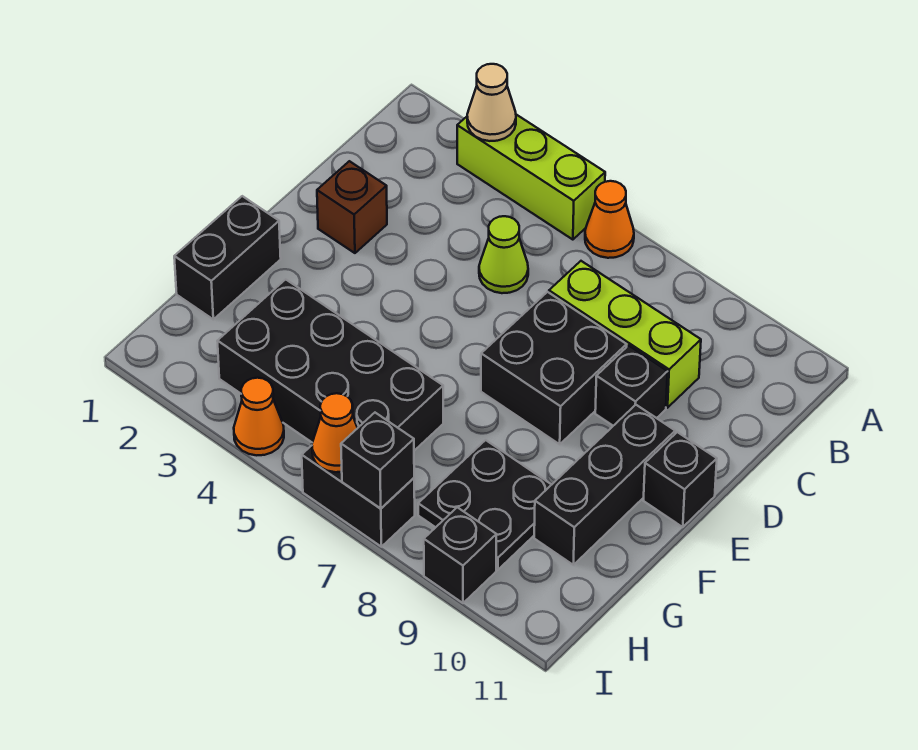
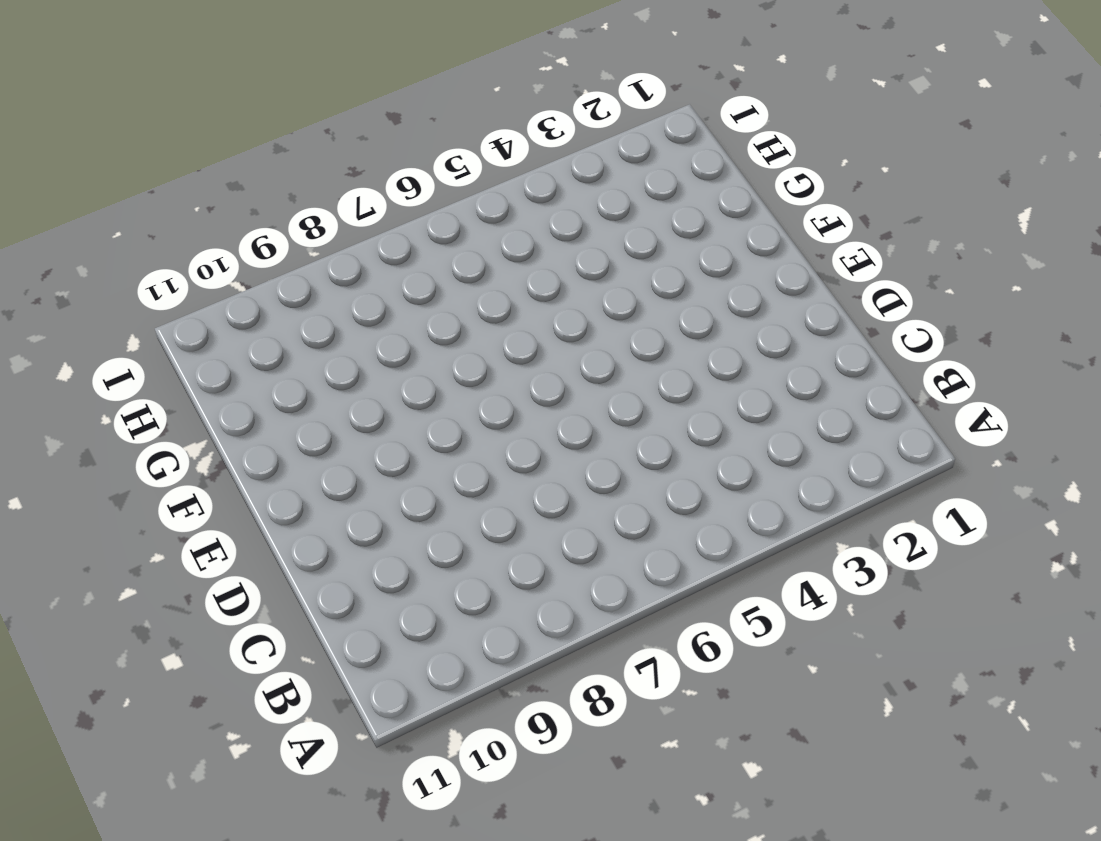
none -> lime brick A3:A5 level 1
none -> orange cone A6 level 1
none -> lime cone C5 level 1

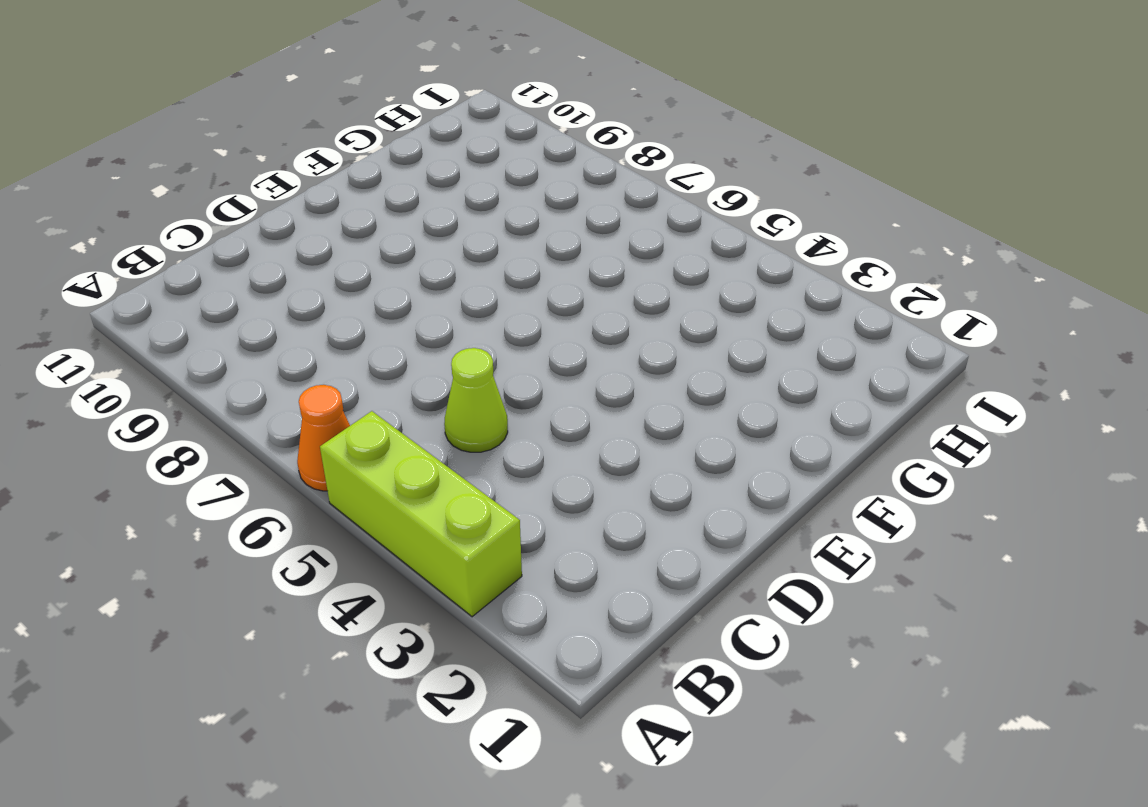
none -> lime brick C7:C9 level 1
none -> brown brick D2 level 1
none -> black brick D7:E8 level 1

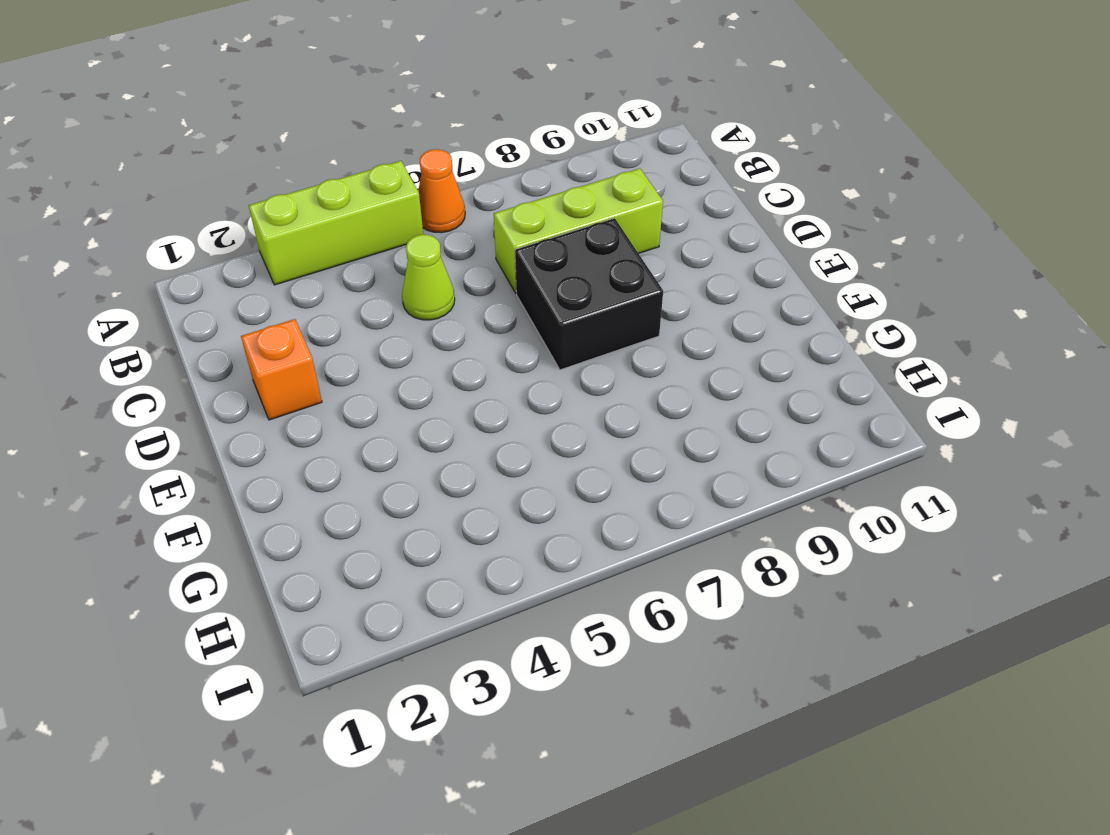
orange brick D2 level 1 -> brown brick D2 level 1
none -> black brick D9 level 1
none -> black brick E10:G10 level 1
none -> black brick E11 level 1

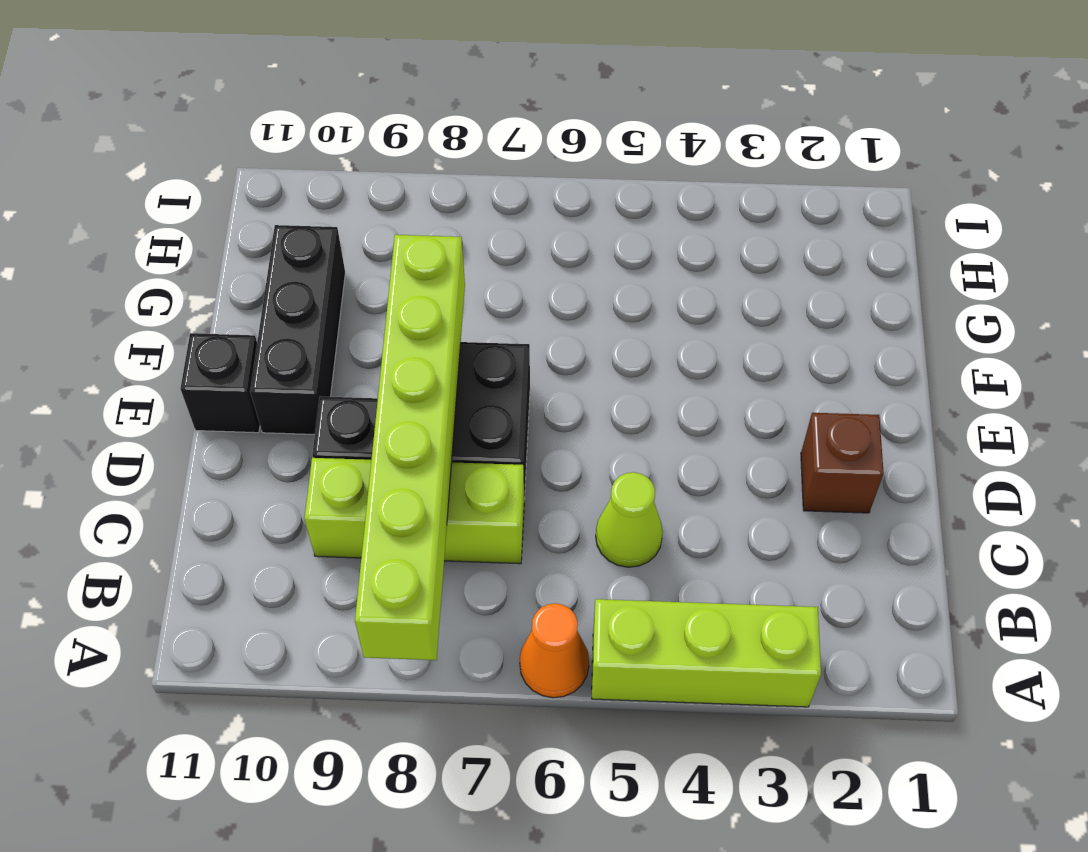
lime brick A8:F8 level 2 -> none
none -> black brick F1:G1 level 1
none -> black brick G3:H6 level 1
none -> black plate G8:H9 level 1

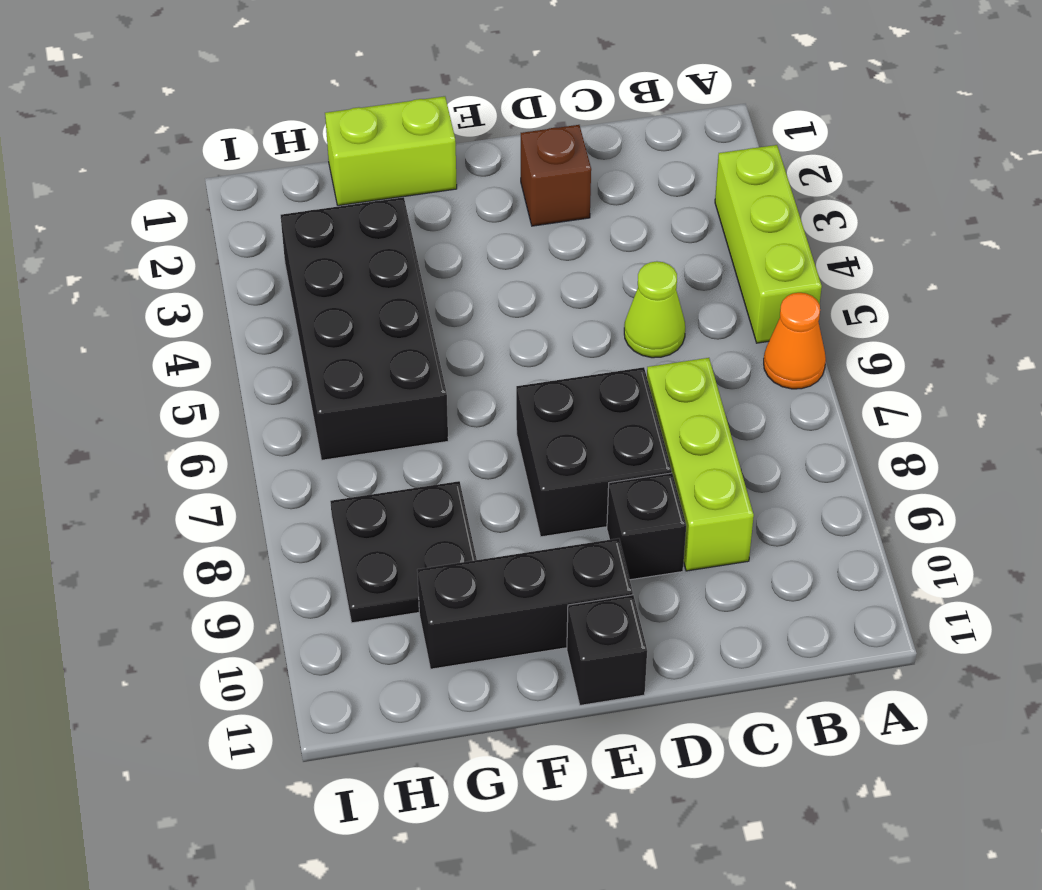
lime brick F1:G1 level 1 -> black brick F1:G1 level 1
none -> orange cone I4 level 1
none -> black brick I6:I7 level 1
none -> black brick I9 level 1

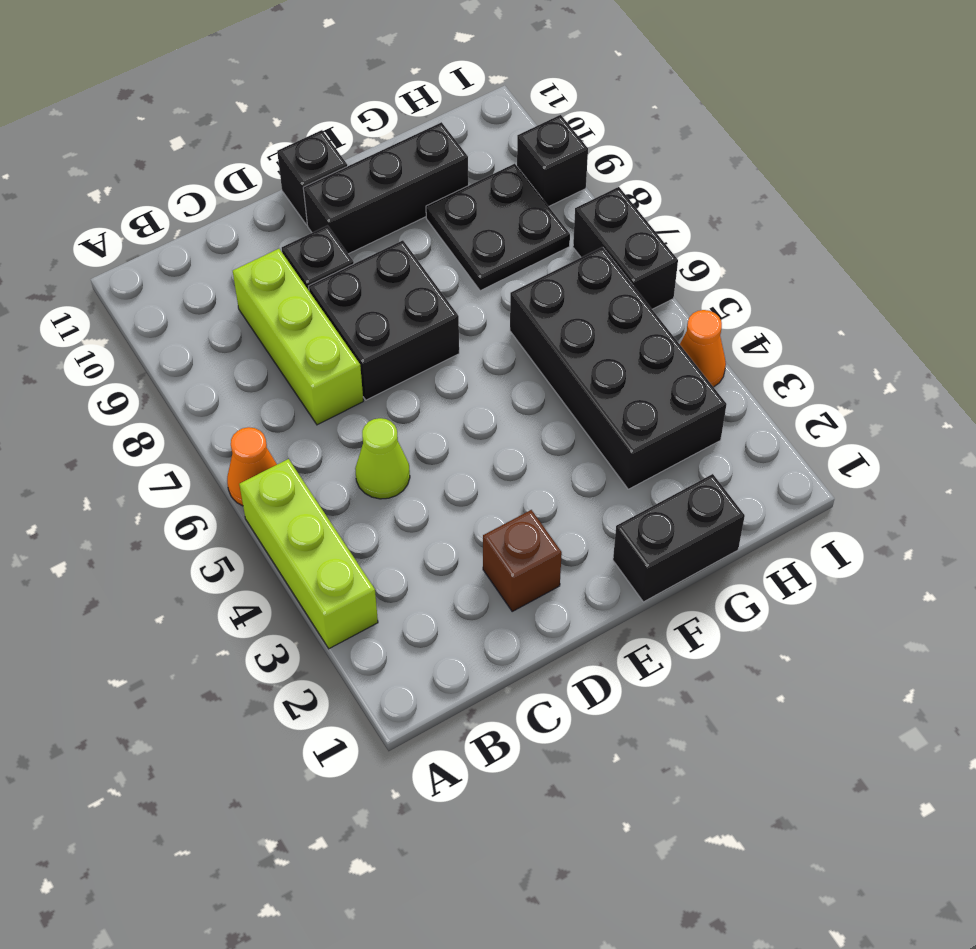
none -> tan cone A3 level 2
none -> orange cone I6 level 2
none -> black brick I7 level 2

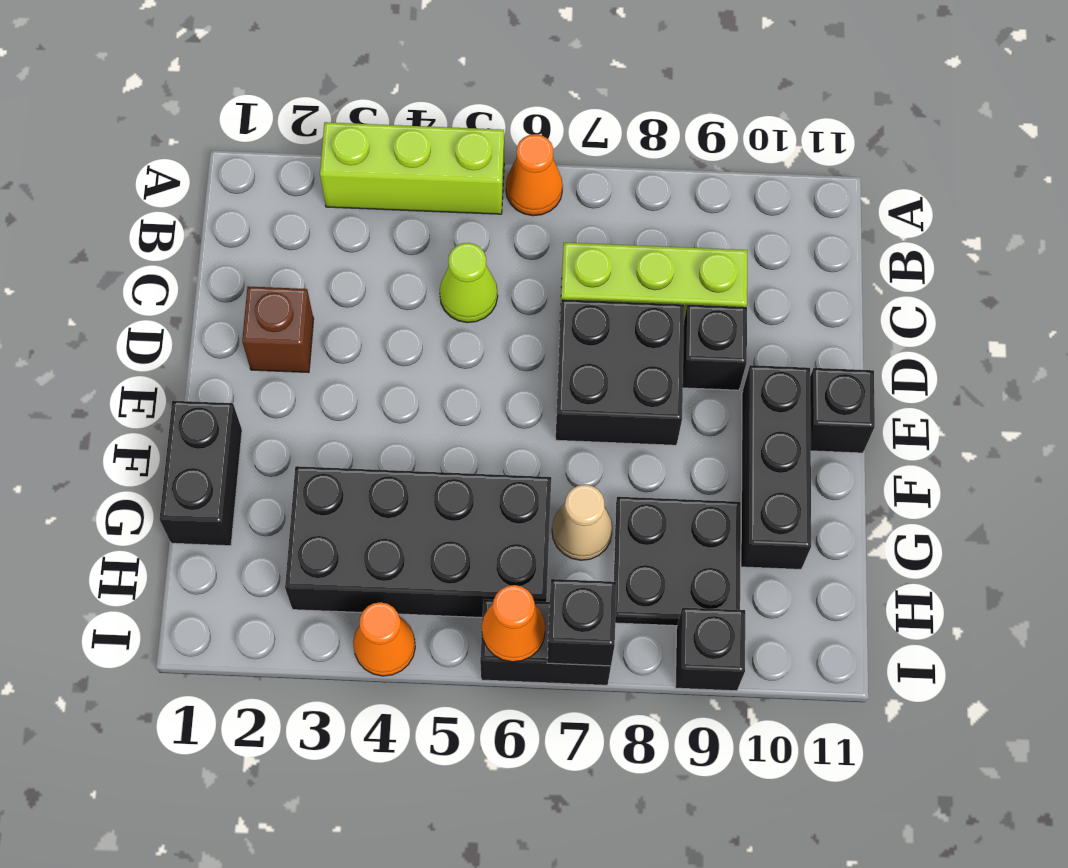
tan cone G7 level 1 -> tan cone A3 level 2

